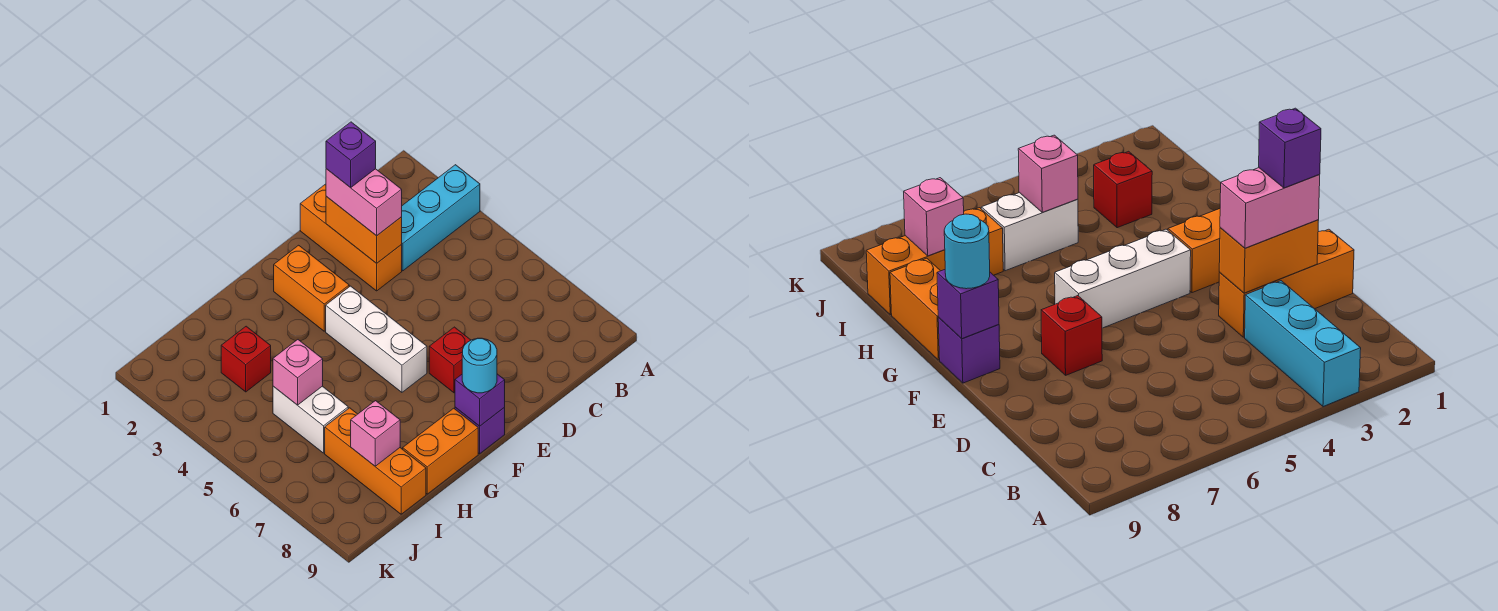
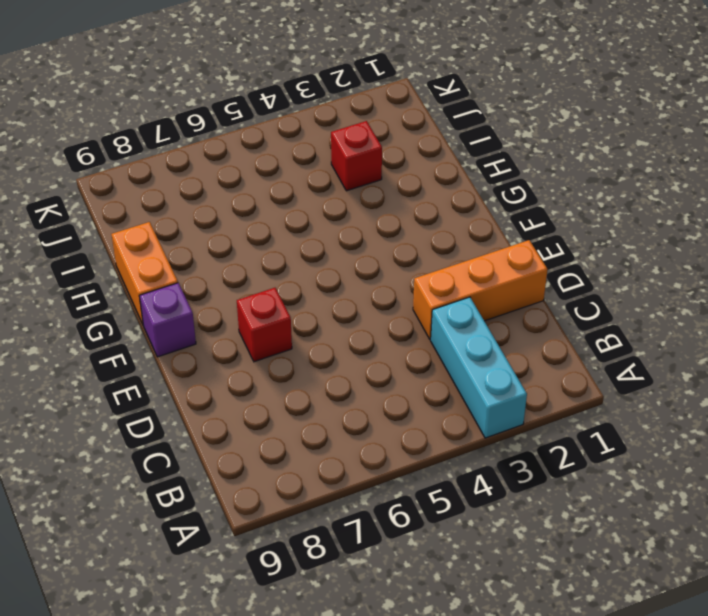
none -> orange brick F2:F3 level 1
none -> white brick F4:F6 level 1
none -> white brick I5:I6 level 1

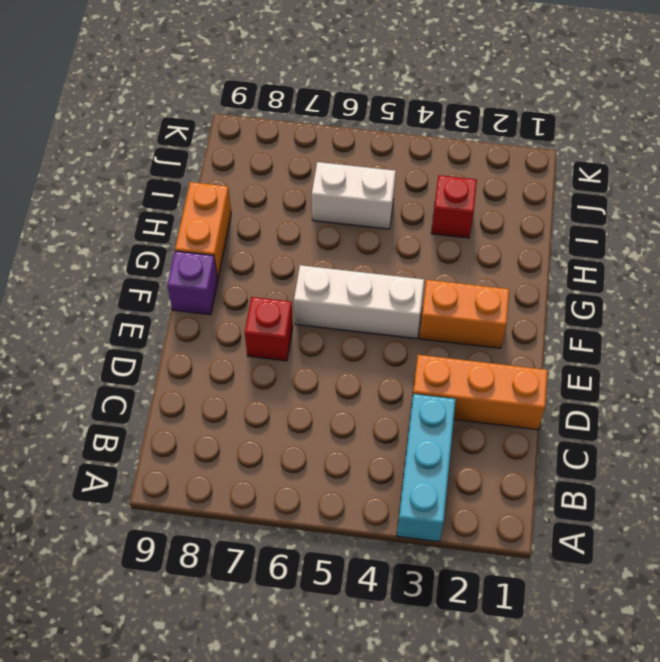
none -> orange brick I7:I9 level 1
none -> orange brick D2:D3 level 2
none -> purple brick F9 level 2

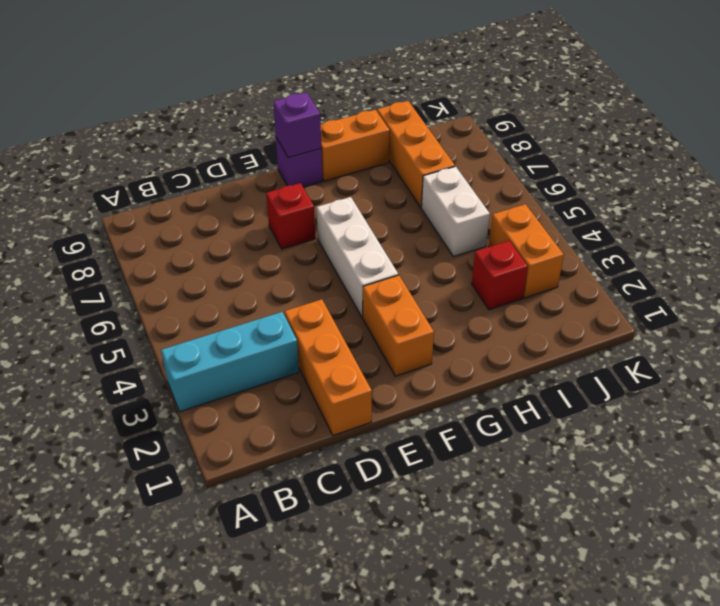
orange brick J3:J4 level 1 -> orange brick D2:D3 level 2
none -> pink brick I5 level 2
none -> pink brick I8 level 2
none -> pink brick D2:D3 level 3

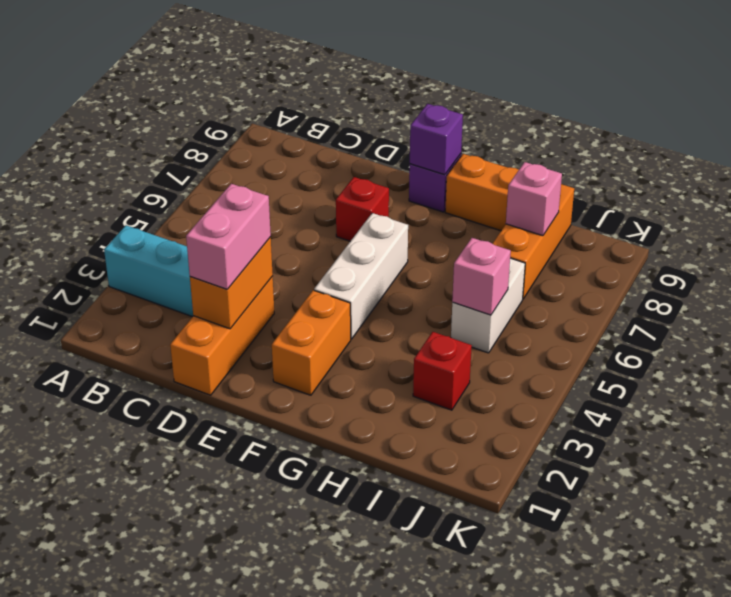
none -> cyan round brick F9 level 3
none -> purple brick D2 level 4

